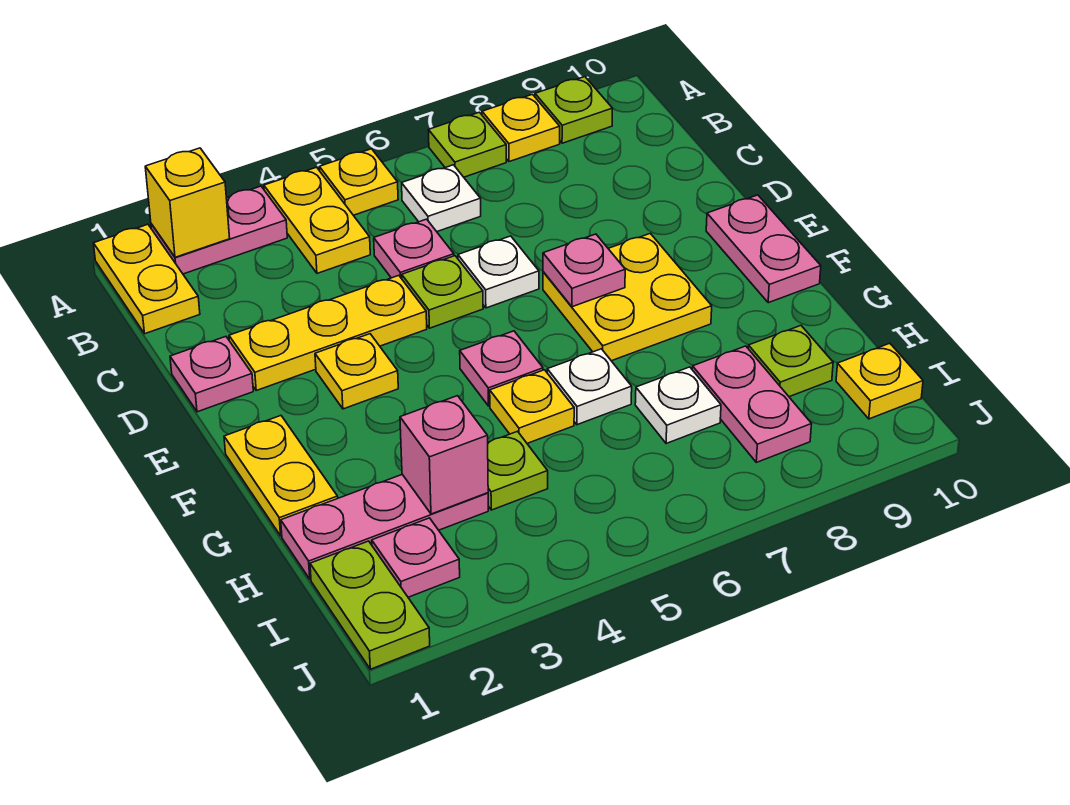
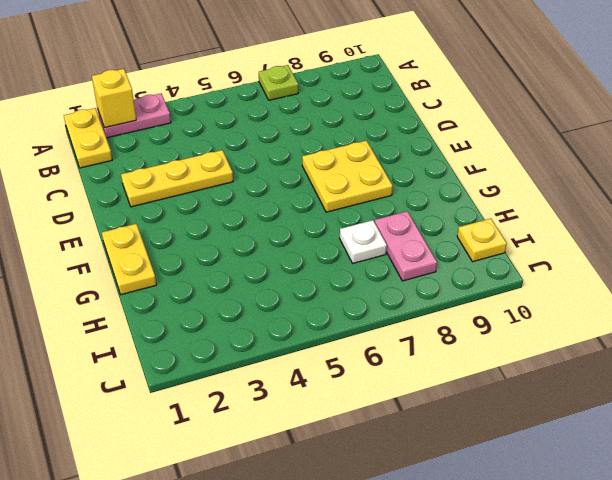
none -> yellow plate A4:B4 level 1
none -> yellow plate A5 level 1
none -> yellow plate A8 level 1
none -> lime plate A9 level 1

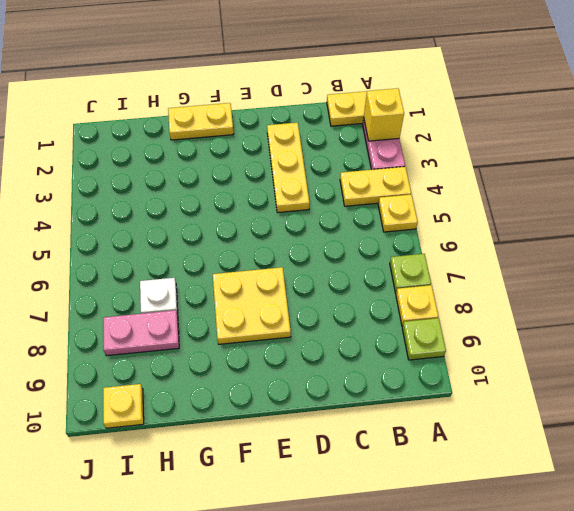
none -> white plate B6 level 1
none -> pink plate C5 level 1
none -> pink plate D1 level 1
none -> lime plate D5 level 1

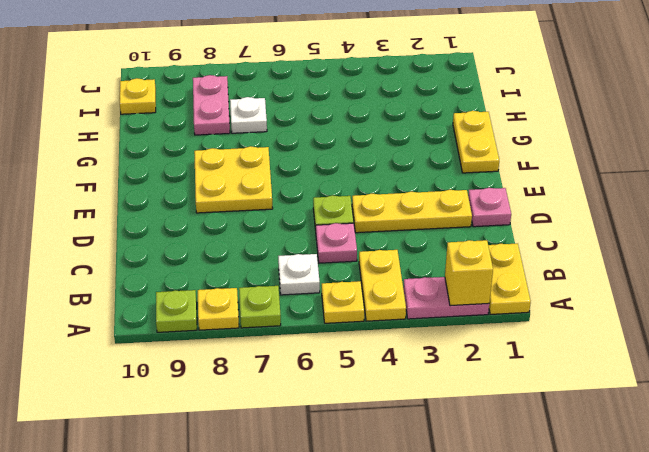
none -> white plate D6 level 1
none -> yellow plate E3 level 1
none -> pink plate E10:F10 level 1
none -> pink plate F5 level 1

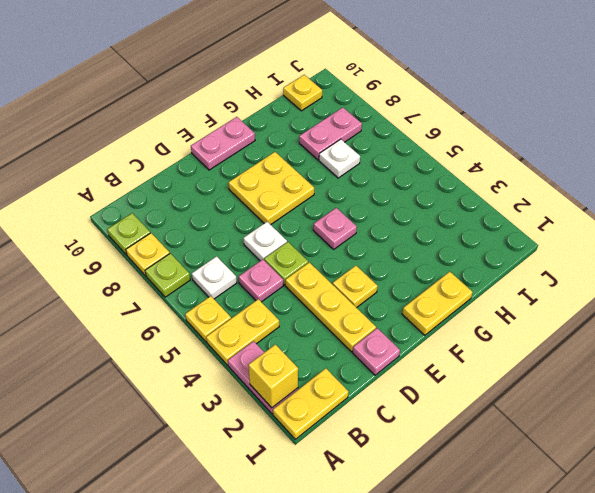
none -> yellow plate G5 level 1
none -> white plate G6 level 1
none -> pink plate H1:H3 level 1
none -> lime plate H4 level 1

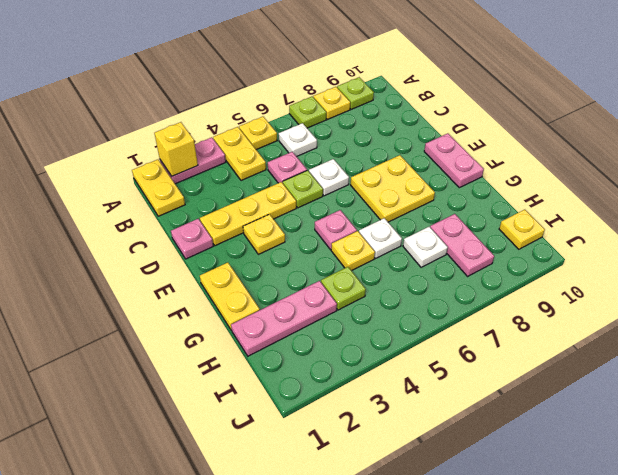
none -> lime plate H9 level 1
none -> lime plate I1:J1 level 1
none -> pink plate I2 level 1
none -> pink plate E7 level 2

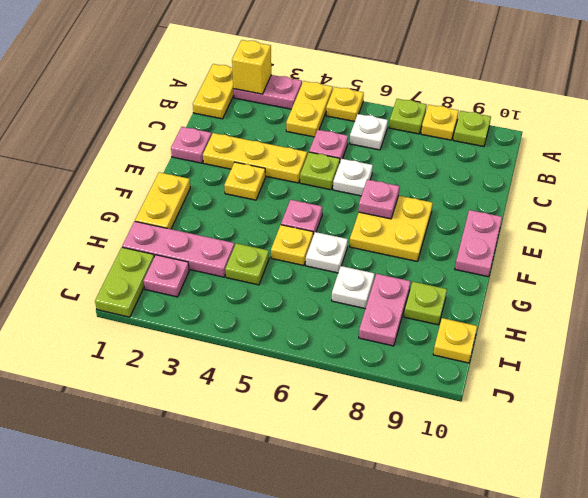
none -> pink brick H3 level 2

